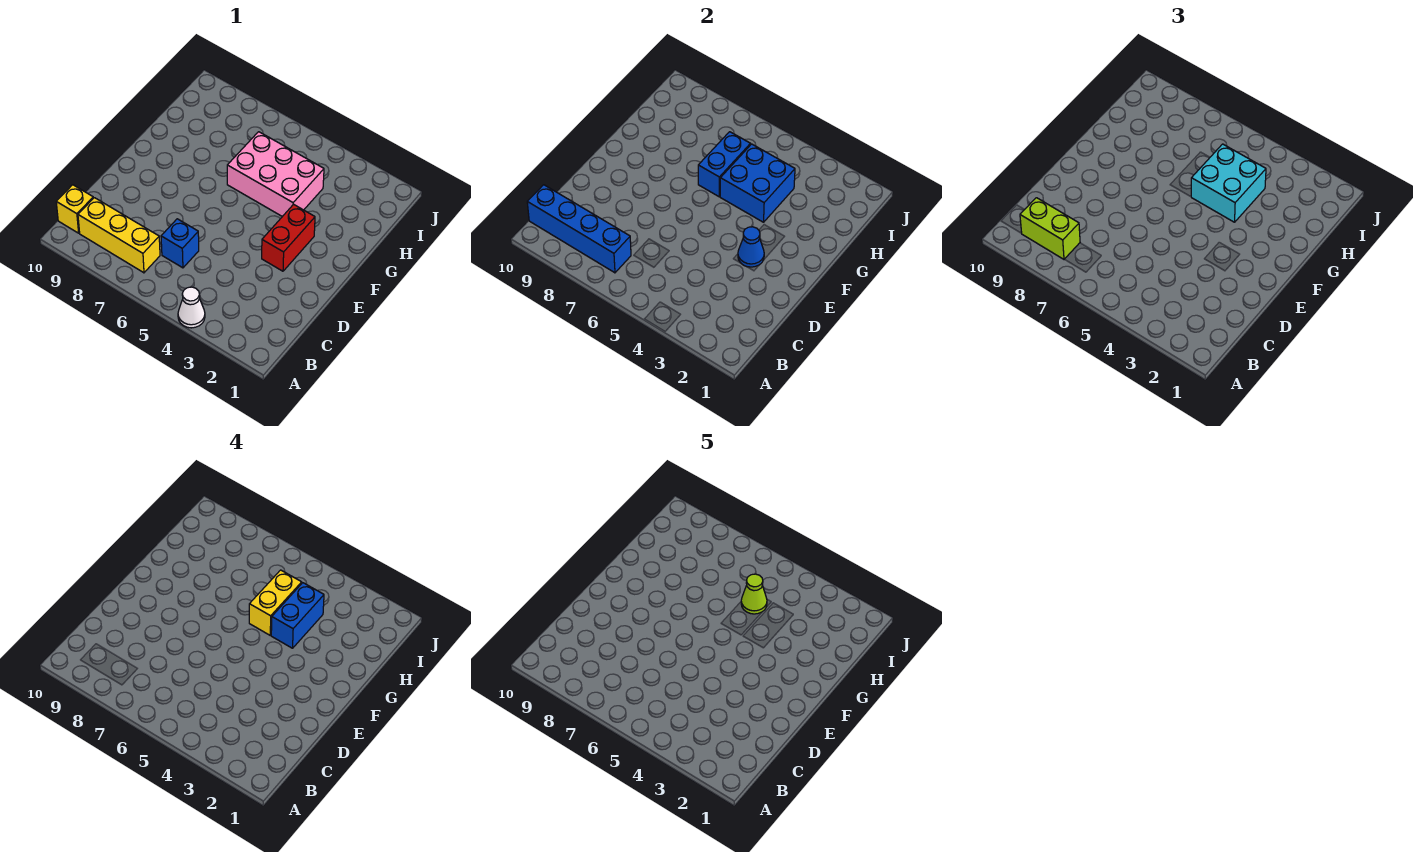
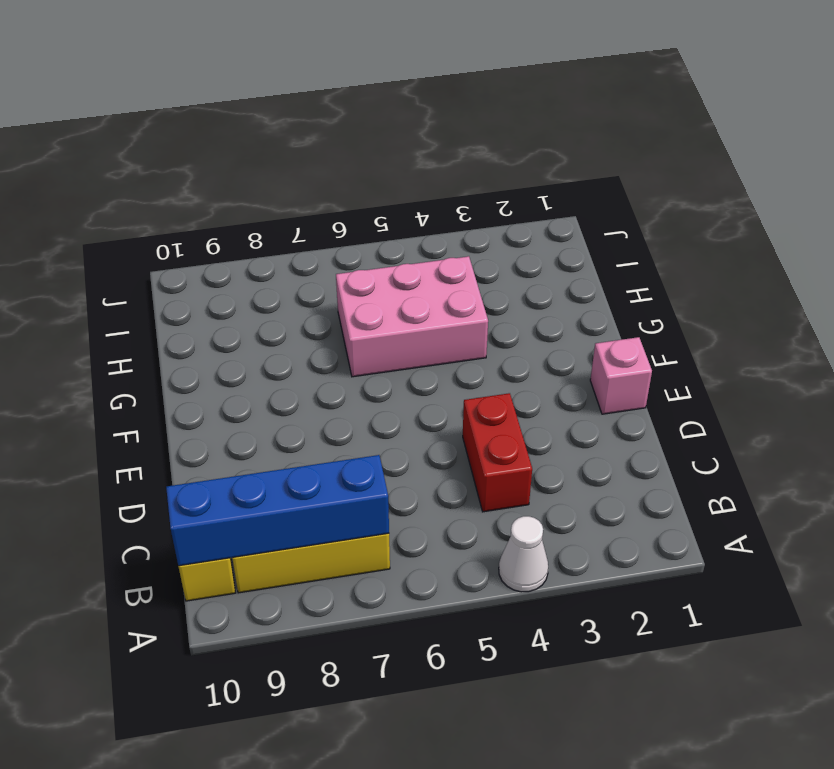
red brick C4:D4 level 1 -> red brick E3:F3 level 1
pink brick E1 level 1 -> none
none -> blue brick C6 level 1
none -> blue cone E3 level 2
none -> blue brick G4:H5 level 2

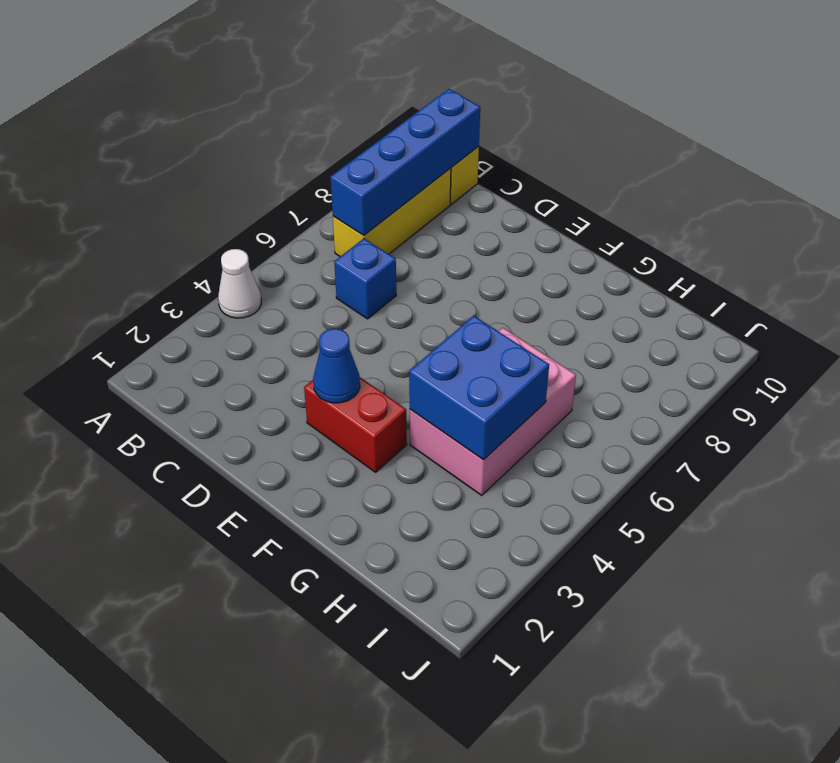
none -> blue brick G6:H6 level 2
none -> lime brick B8:B9 level 3
none -> cyan brick G4:H5 level 3

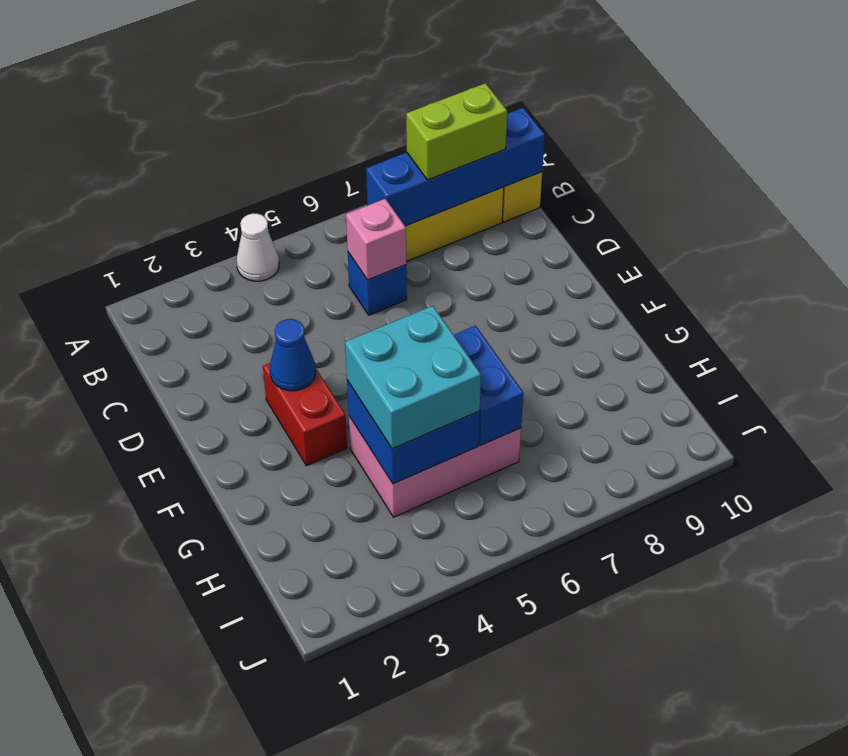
pink brick C6 level 2 -> none
none -> blue brick G4:H4 level 4
none -> yellow brick G5:H5 level 4
none -> lime cone H5 level 5

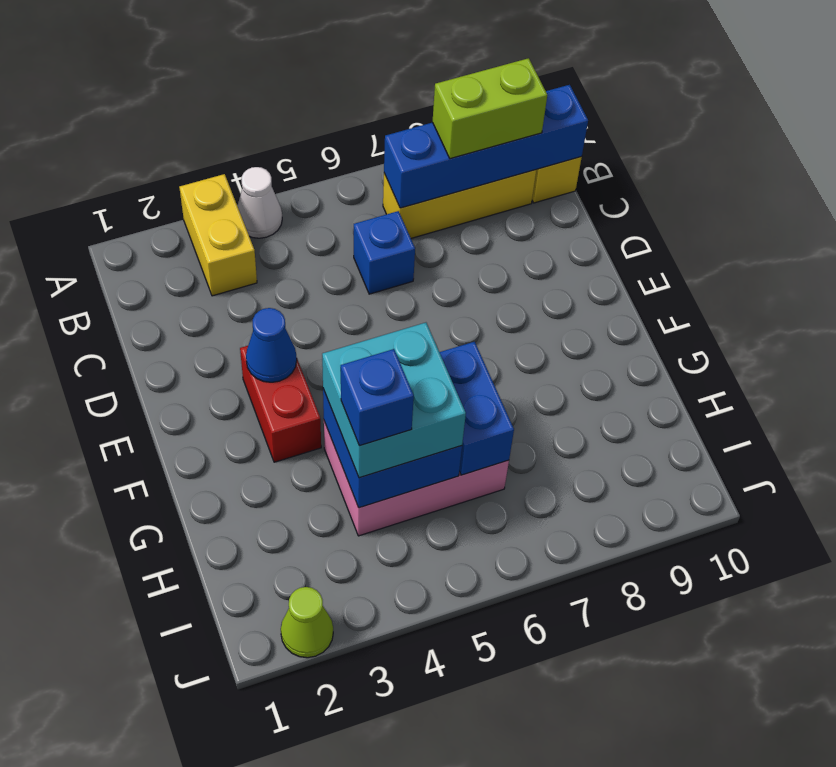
yellow brick A3:B3 level 1 -> yellow brick G5:H5 level 4
blue brick H4 level 4 -> blue brick G4:H4 level 4
lime cone J2 level 1 -> lime cone H5 level 5

